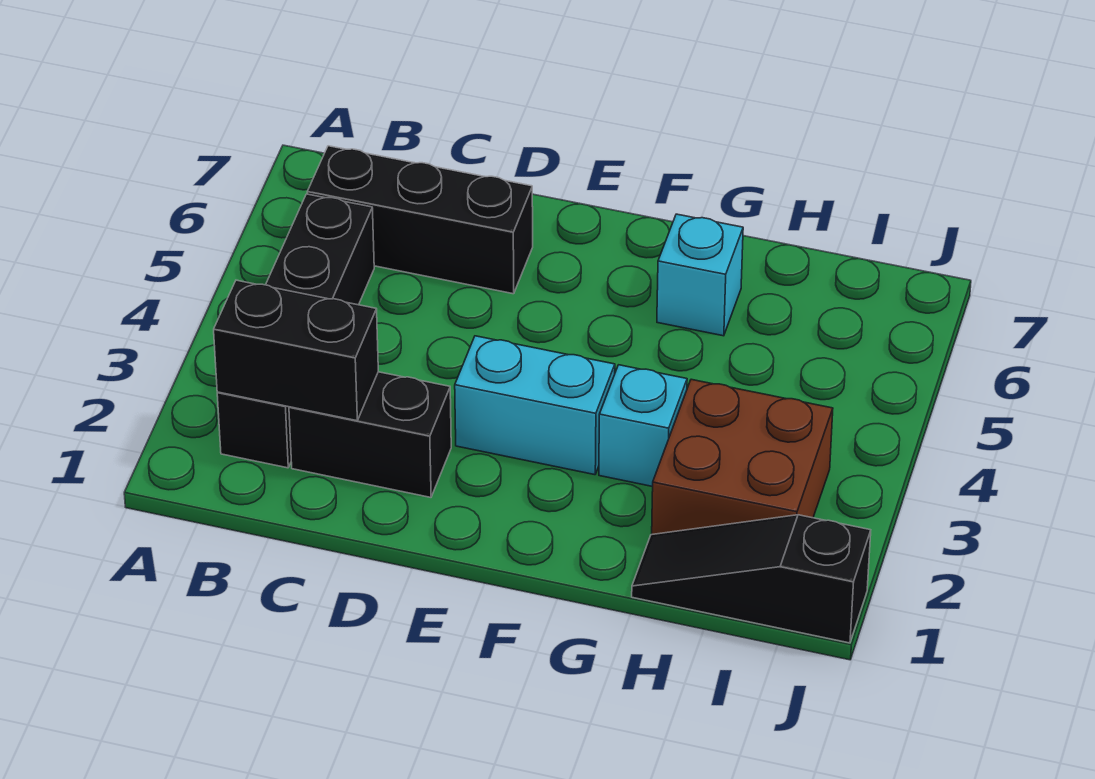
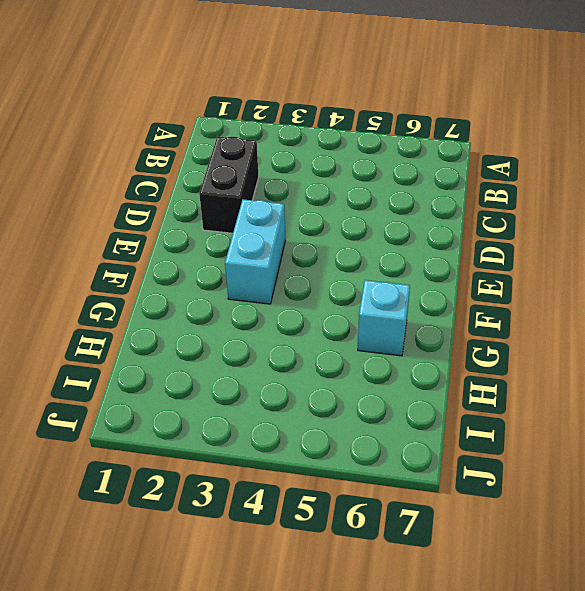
none -> black brick B2:B5 level 1
none -> black brick B6:D6 level 1

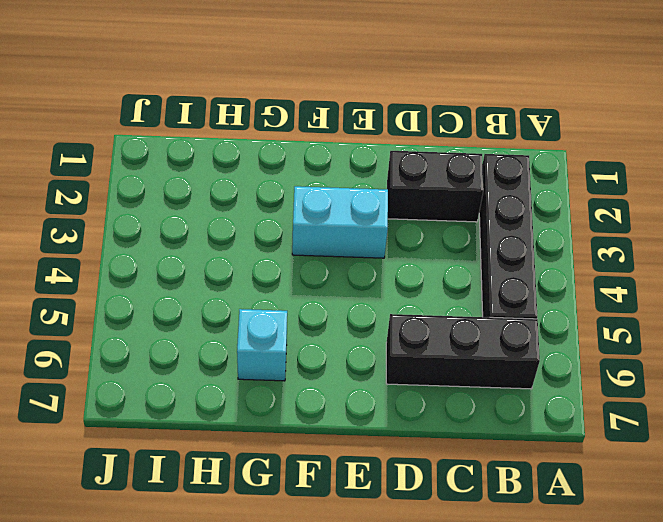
none -> cyan brick G3 level 1
none -> black slope H1:J1 level 1 top J

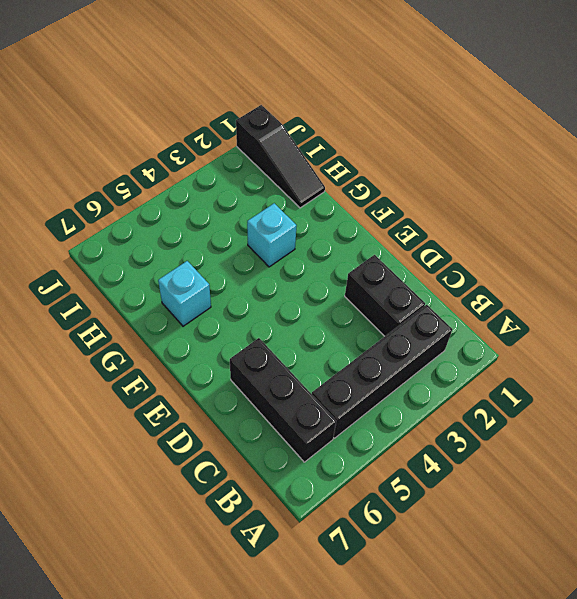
none -> cyan brick E3:F3 level 1
none -> brown brick H2:I3 level 1

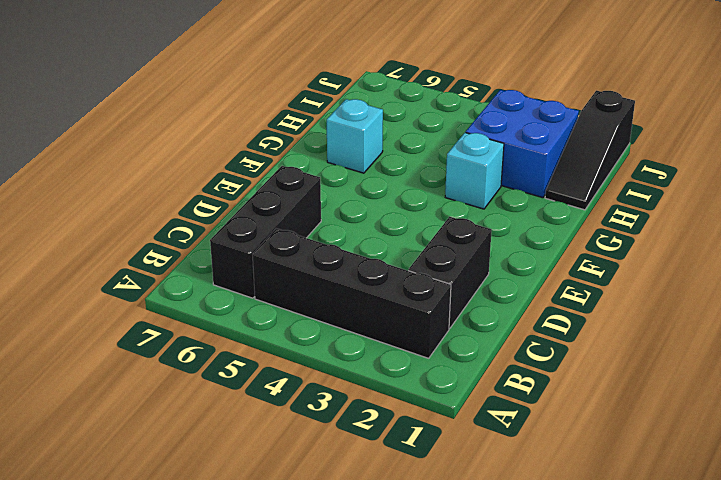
blue brick H2:I3 level 1 -> brown brick H2:I3 level 1
none -> cyan brick E3:F3 level 1
none -> black brick B2:C2 level 2

